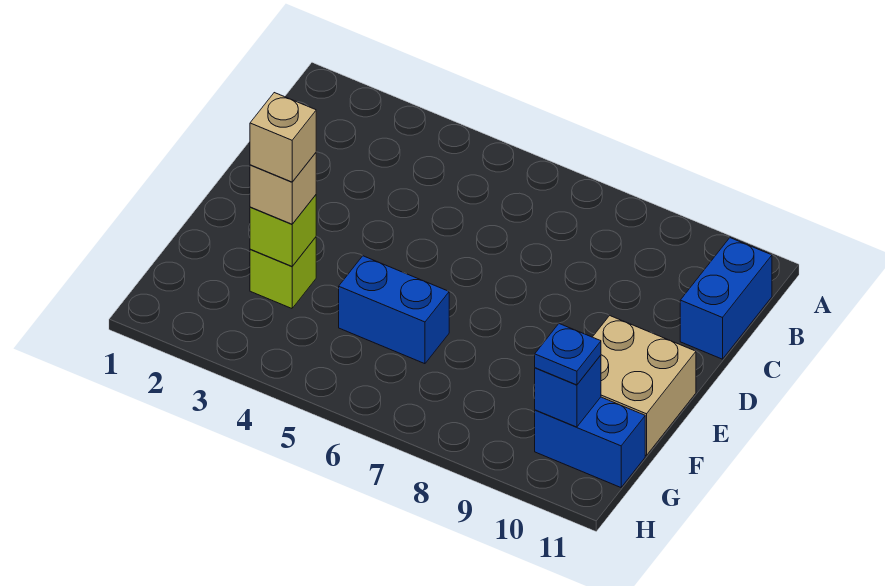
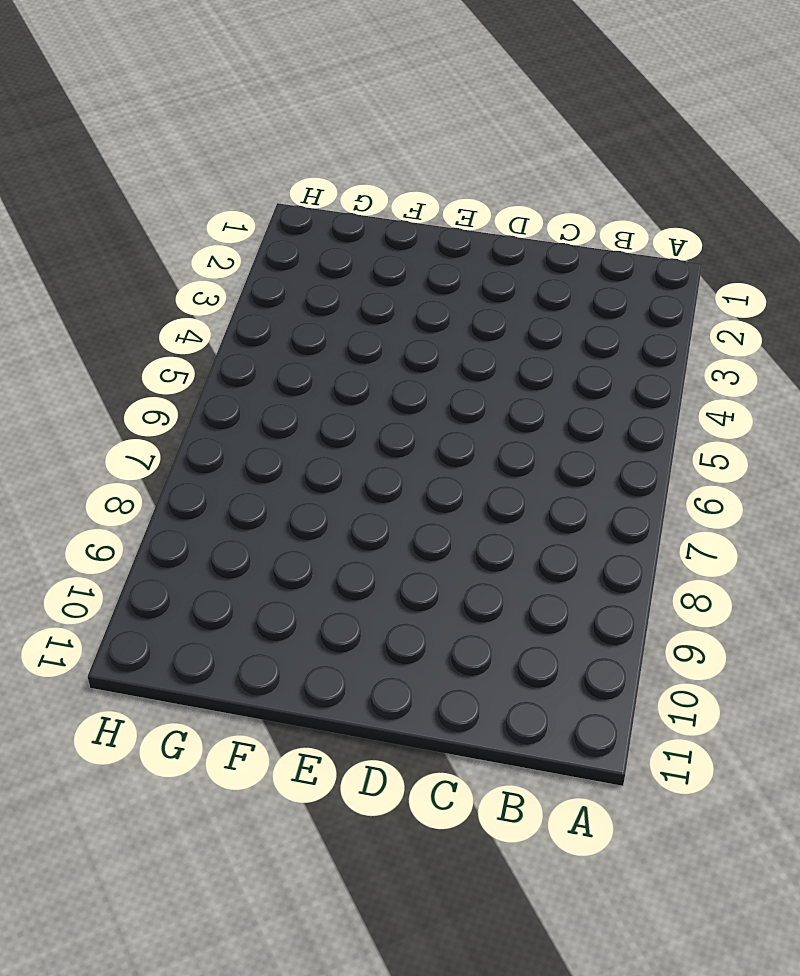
none -> blue brick B11:C11 level 1
none -> tan brick E10:F11 level 1

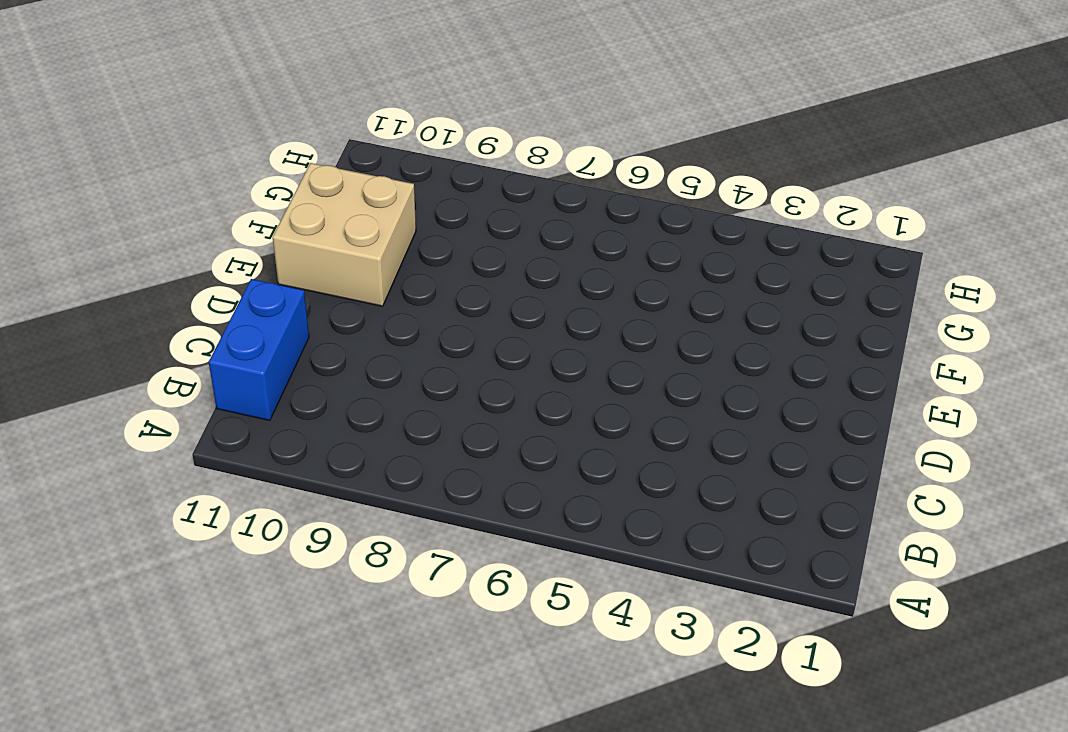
none -> lime brick F3 level 1
none -> blue brick F5:F6 level 1

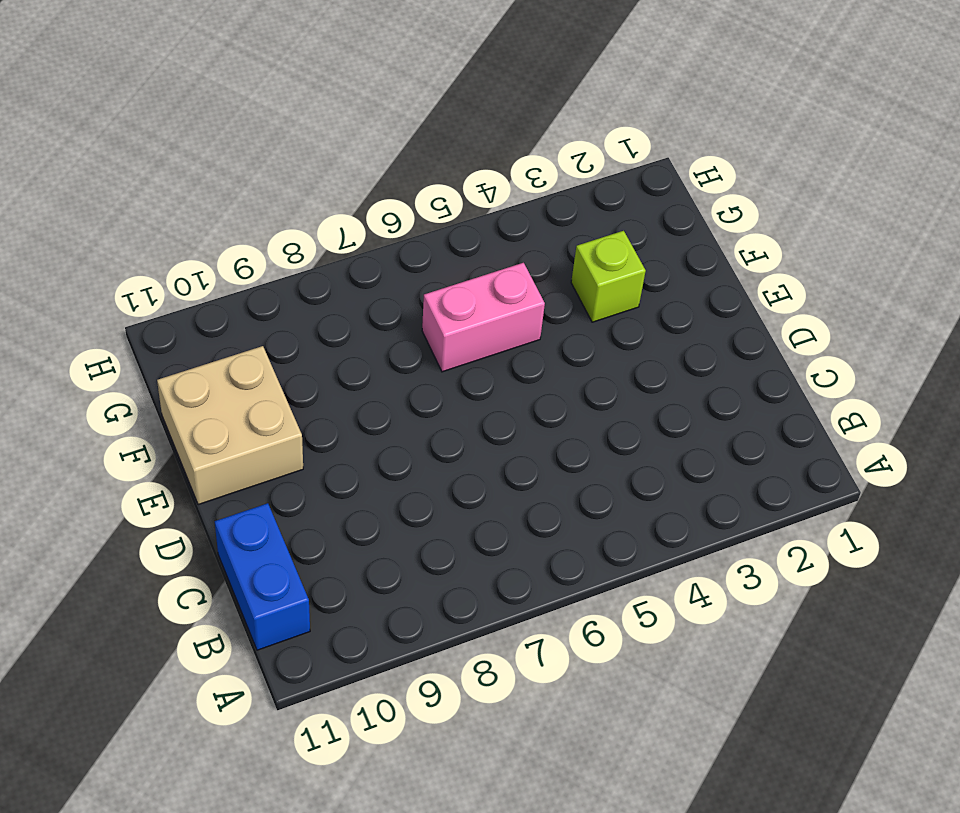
pink brick F5:F6 level 1 -> blue brick F5:F6 level 1
none -> blue brick G10:G11 level 1
none -> lime brick F3 level 2

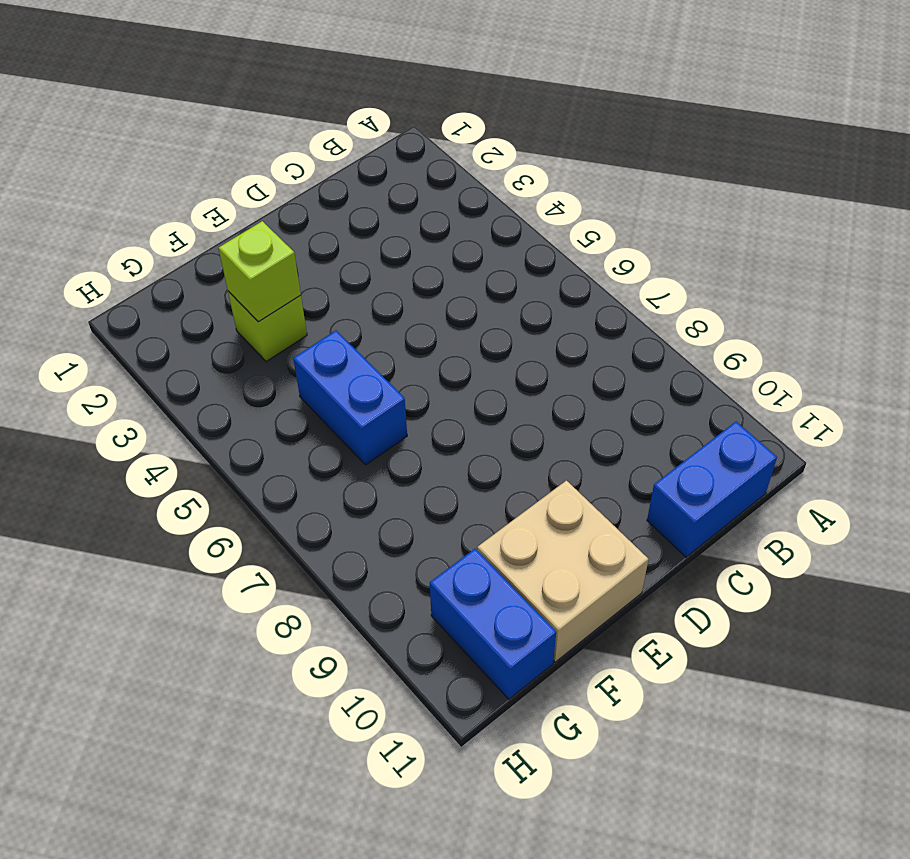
none -> blue brick G10 level 2
none -> tan brick F3 level 3

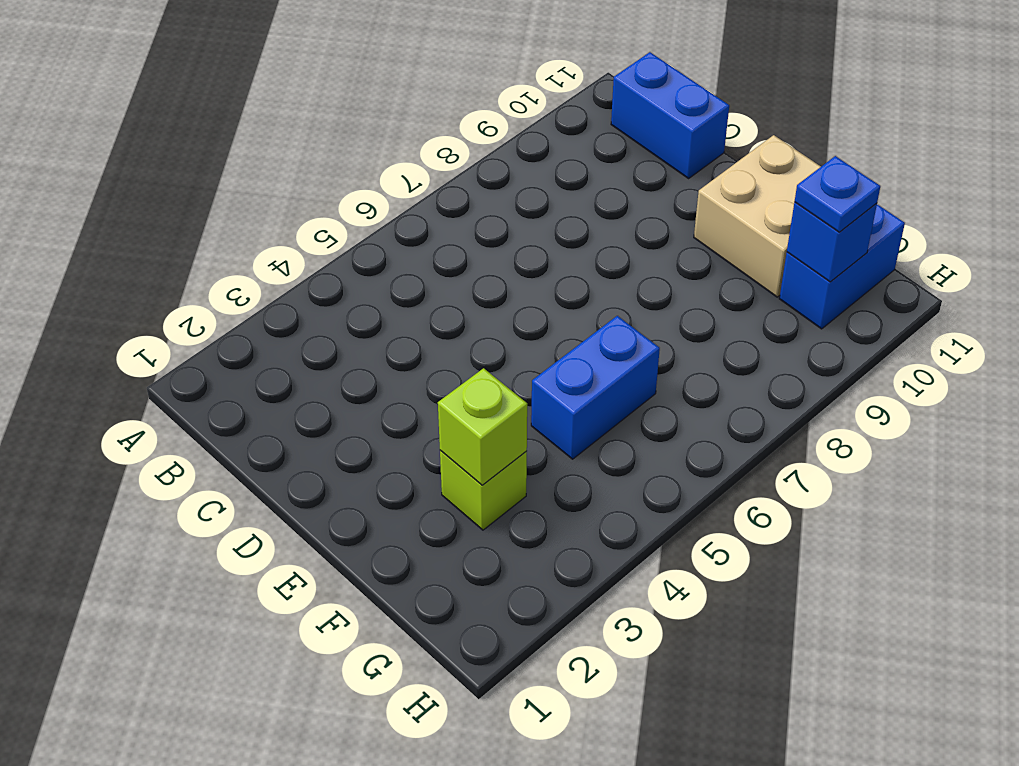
none -> tan brick F3 level 3
none -> tan brick F3 level 4

